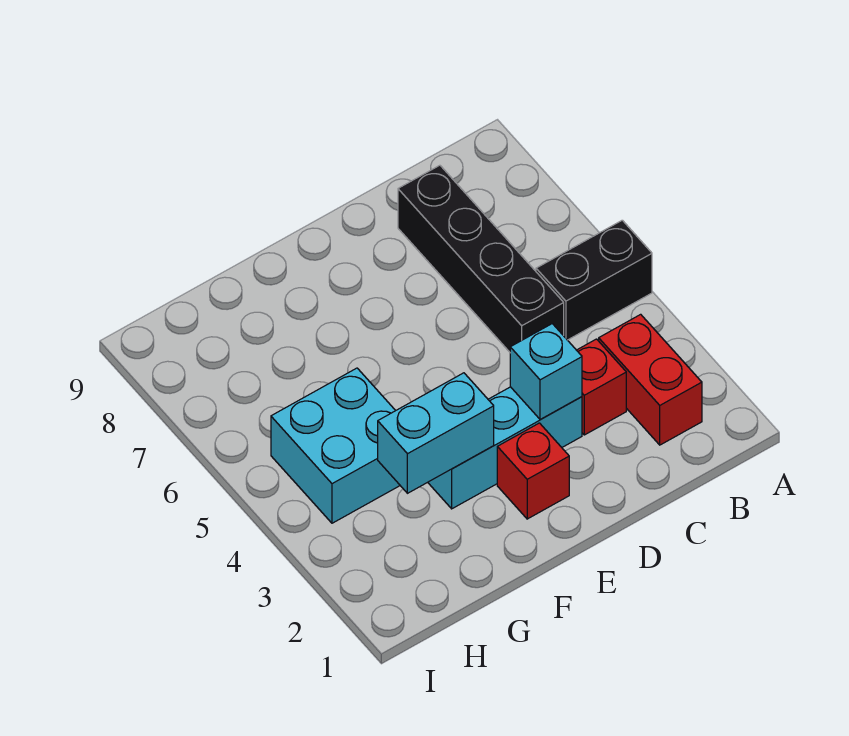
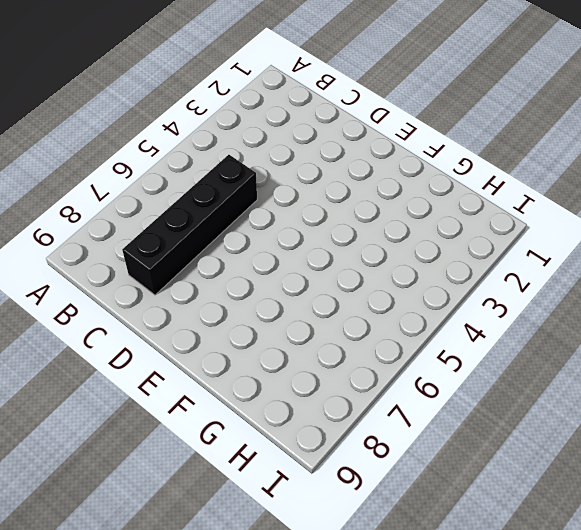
none -> black brick A5:B5 level 1
none -> red brick B2:B3 level 1

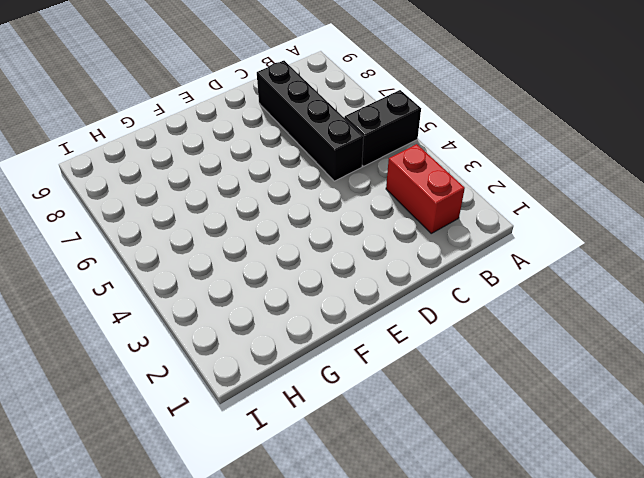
none -> red brick C3 level 1
none -> cyan brick D3:F3 level 1

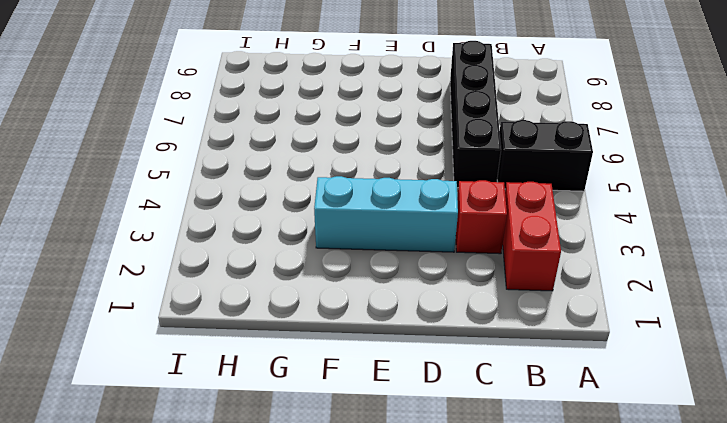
none -> red brick E2 level 1
none -> cyan brick G4:H5 level 1

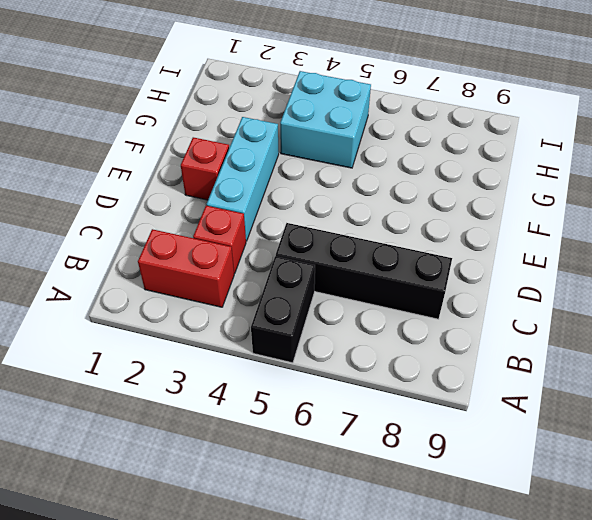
none -> cyan brick D3 level 2
none -> cyan brick F3:G3 level 2

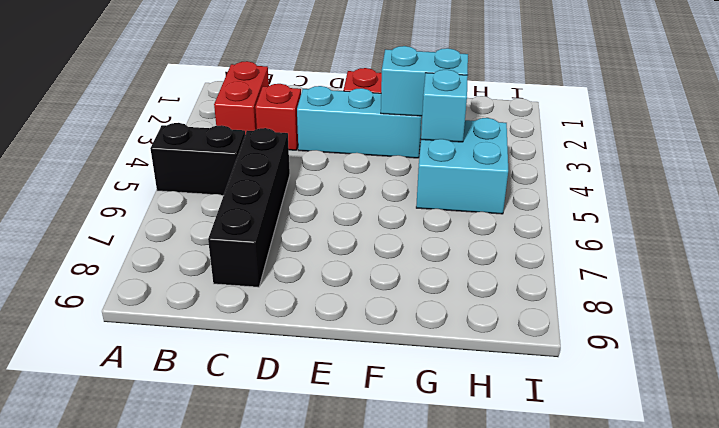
cyan brick G4 level 2 -> cyan brick D3 level 2

